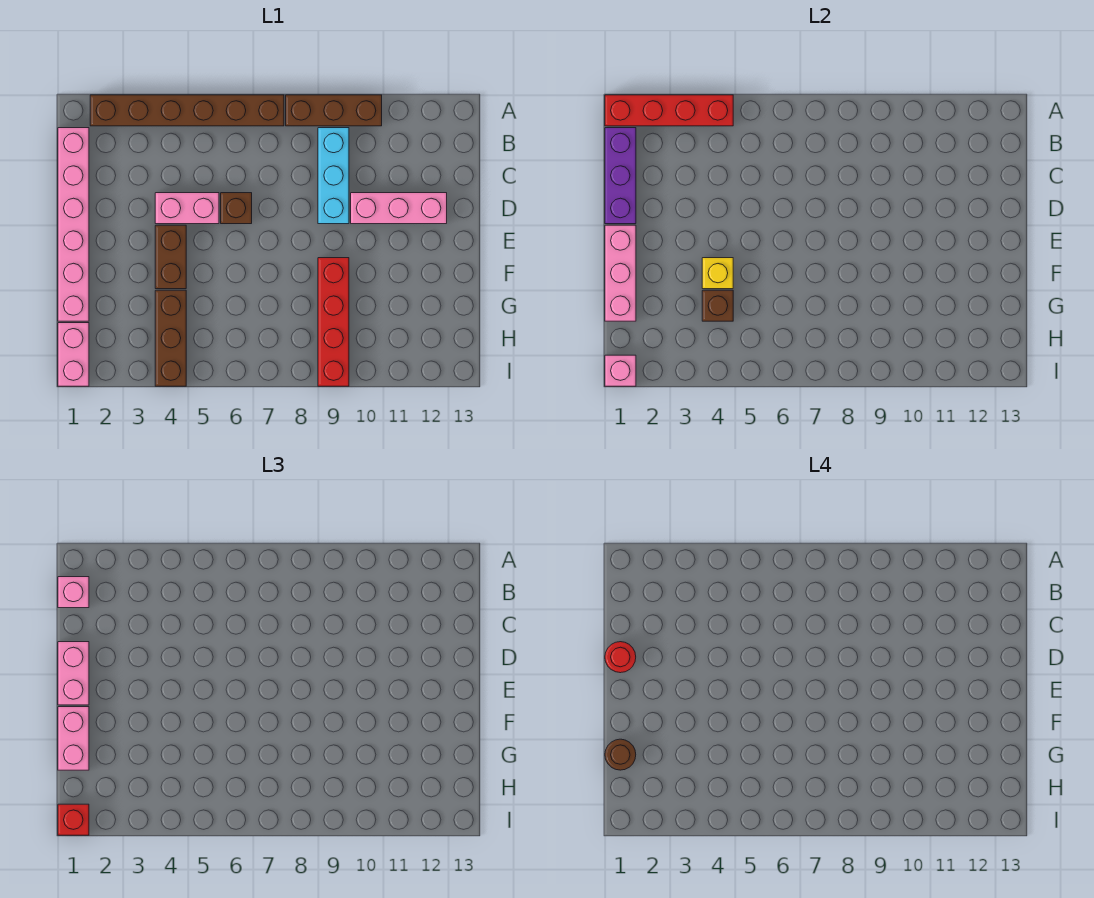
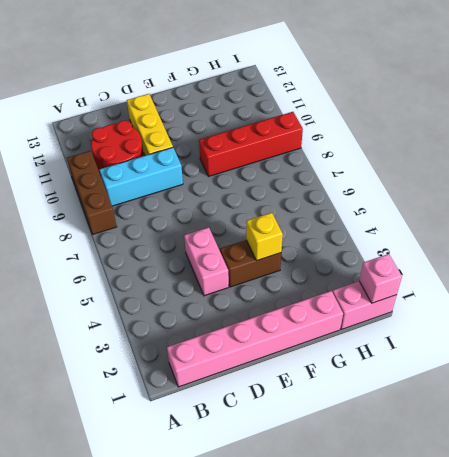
red round brick B10:C11 level 1 -> none
yellow brick D10:D12 level 1 -> pink brick D10:D12 level 1
none -> brown brick A2:A7 level 1
none -> brown brick D6 level 1
none -> brown brick G4:I4 level 1

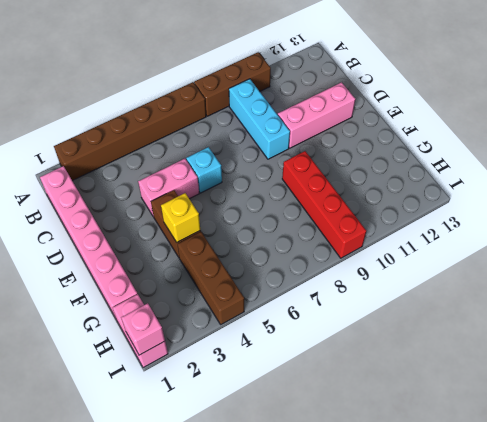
cyan brick D6 level 1 -> brown brick D6 level 1
none -> red brick A1:A4 level 2
none -> purple brick B1:D1 level 2
none -> pink brick E1:G1 level 2

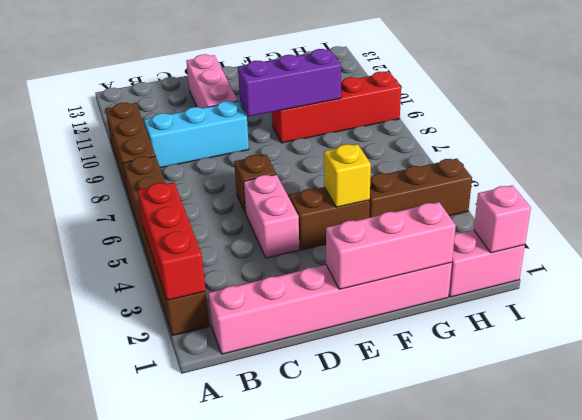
red brick A2:A4 level 2 -> red brick A1:A4 level 2
purple brick E9:G9 level 2 -> purple brick B1:D1 level 2
none -> brown brick G4 level 2
none -> pink brick B1 level 3
none -> pink brick D1:E1 level 3

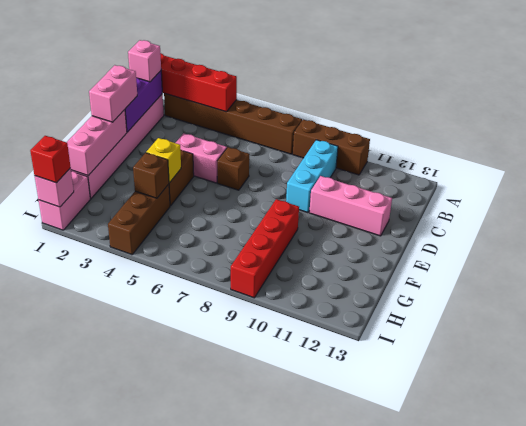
none -> pink brick F1:G1 level 3
none -> red round brick D1 level 4
none -> brown round brick G1 level 4

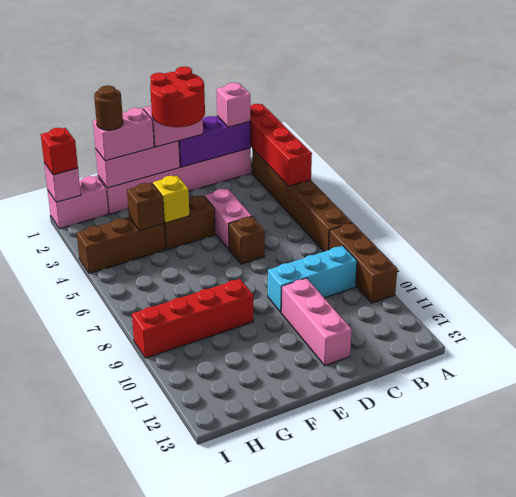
red round brick D1:E2 level 4 -> red round brick D1 level 4

